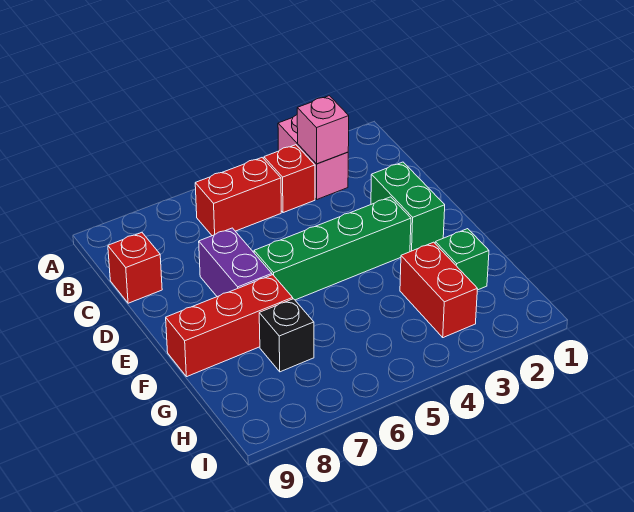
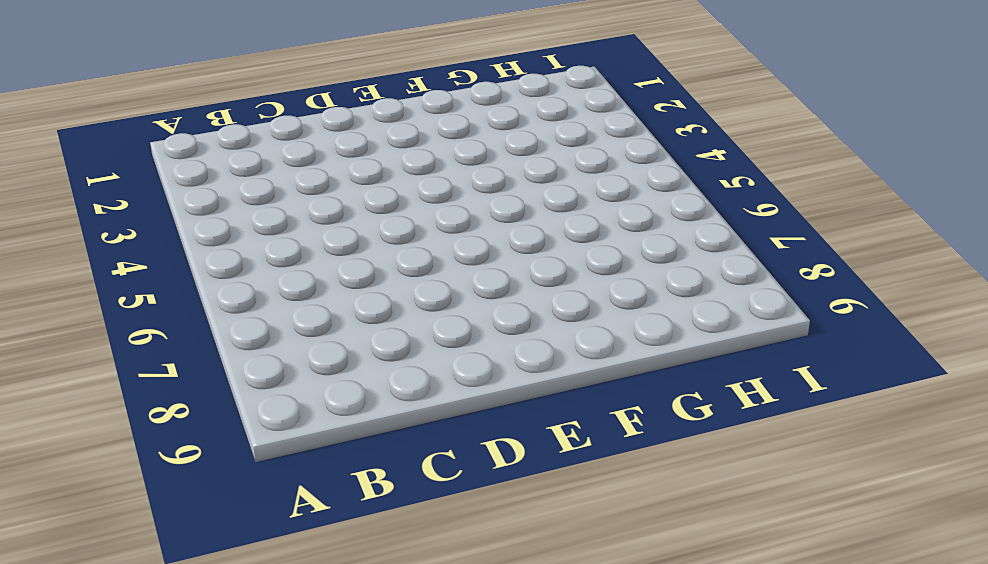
none -> pink brick A3:B3 level 1
none -> red brick B4 level 1
none -> red brick B5:B6 level 1

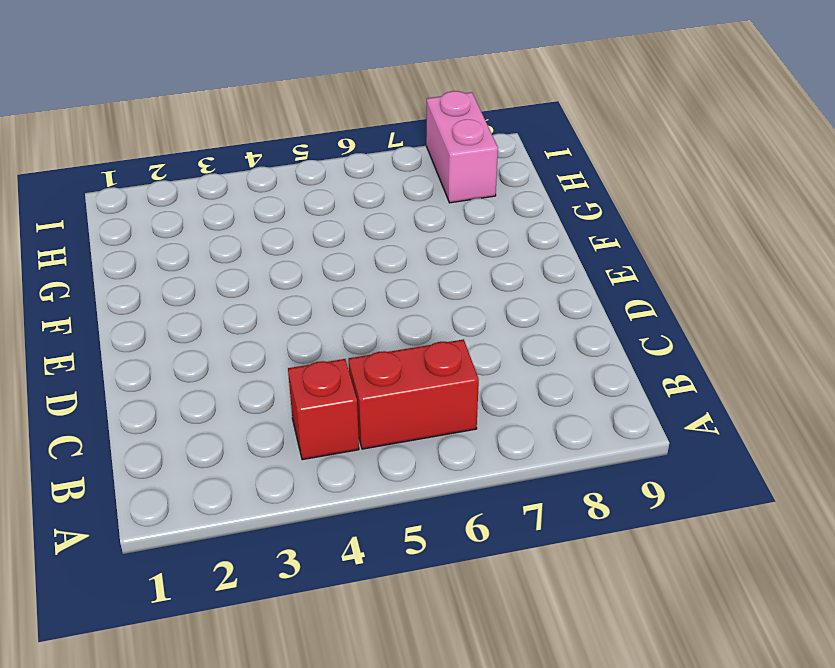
pink brick H8:I8 level 1 -> pink brick A3:B3 level 1
none -> red brick C9 level 1
none -> green brick D2:E2 level 1
none -> purple brick D7:E7 level 1

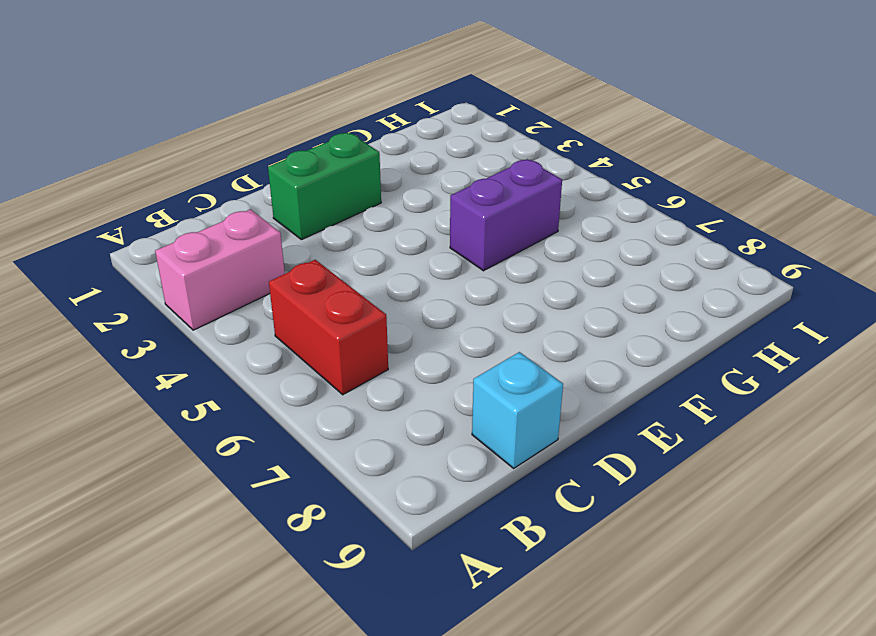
cyan brick C9 level 1 -> red brick C9 level 1
purple brick F5:G5 level 1 -> purple brick D7:E7 level 1
none -> red brick B4 level 1
none -> green brick E3:E6 level 1
none -> red brick F7:F9 level 1

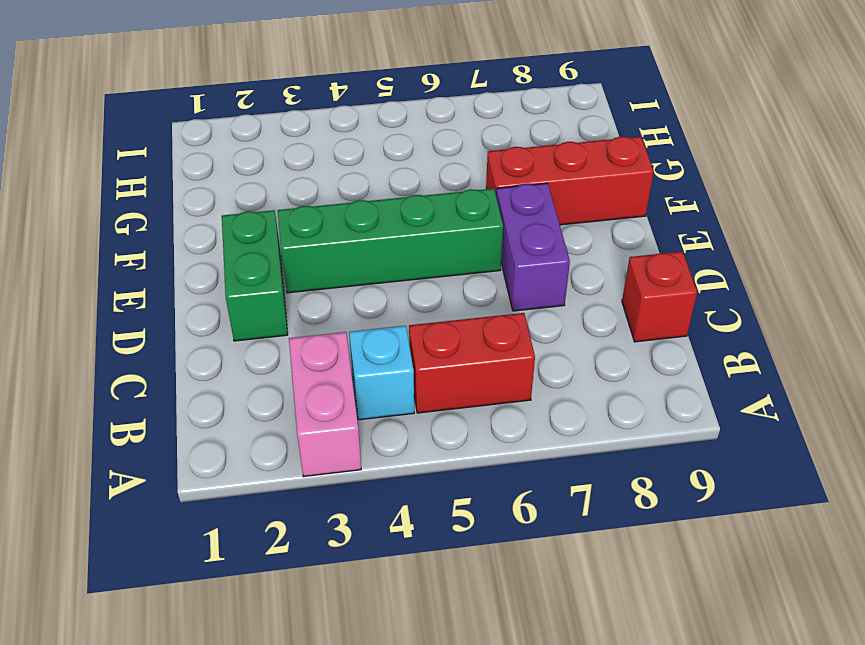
cyan brick B4 level 1 -> red brick B4 level 1
none -> green brick G2 level 1
none -> red brick G3:H3 level 1
none -> black brick G7 level 1

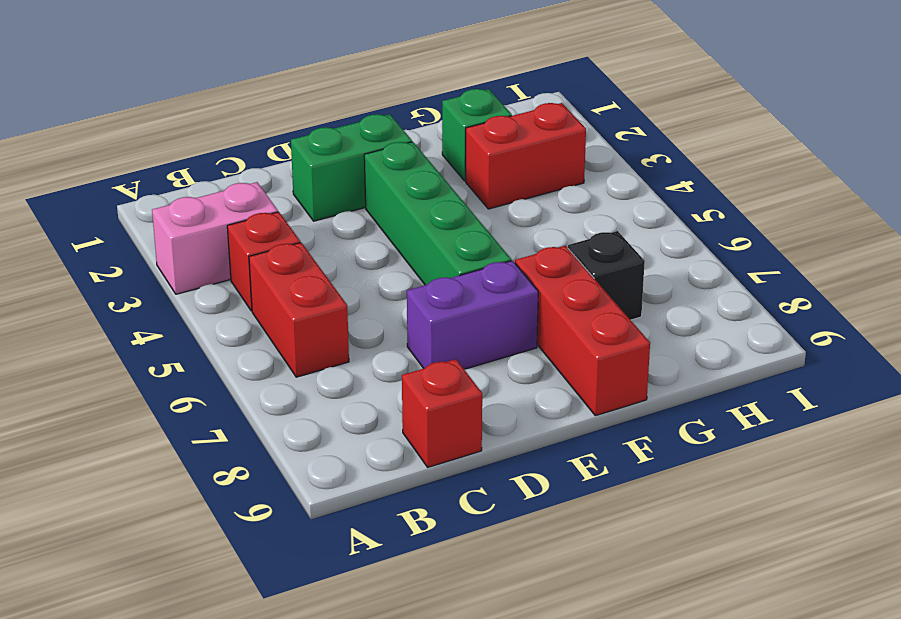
none -> pink brick B3 level 2

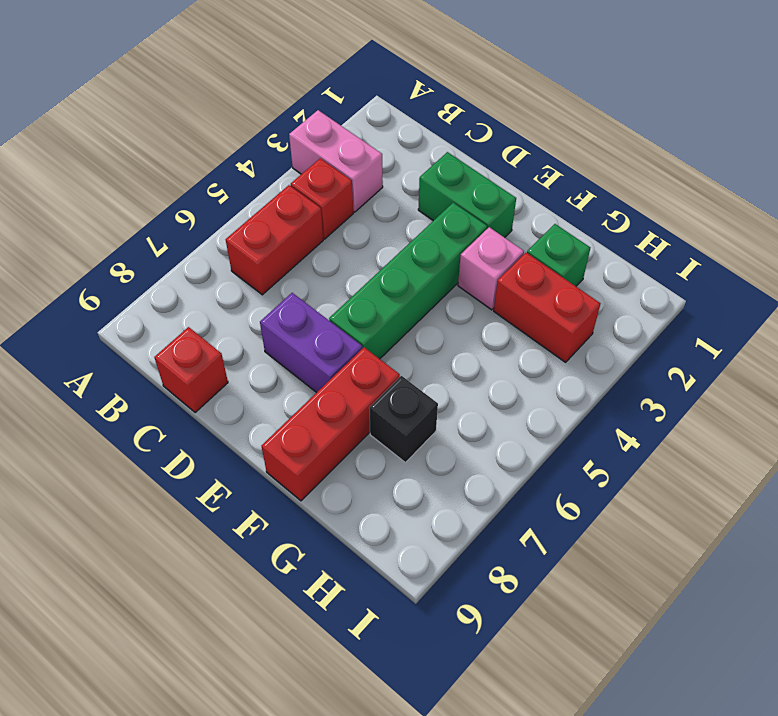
pink brick F3 level 1 -> pink brick B3 level 2

